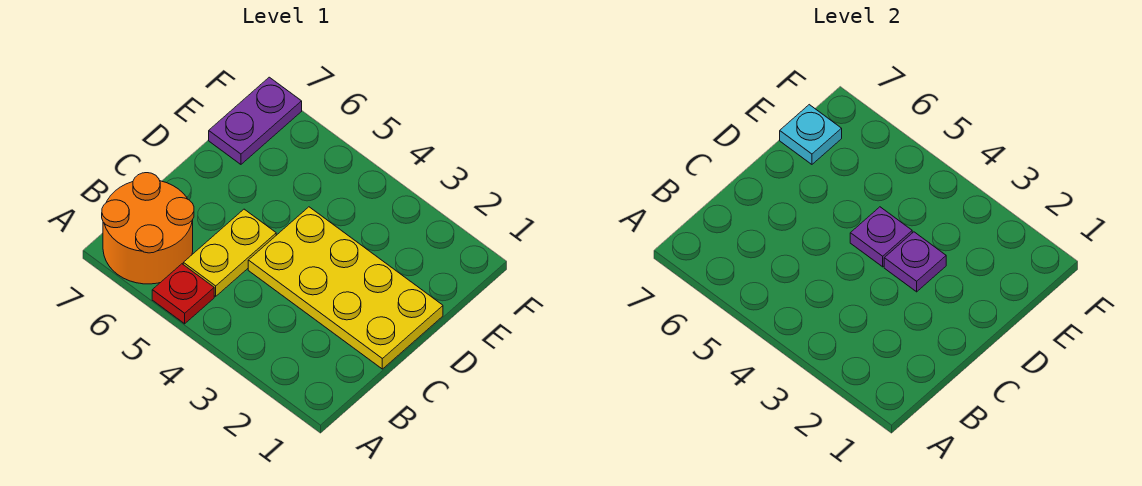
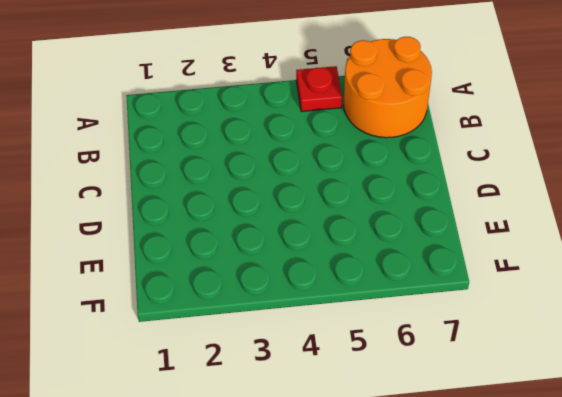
none -> yellow plate B5:C5 level 1
none -> yellow plate C1:D4 level 1

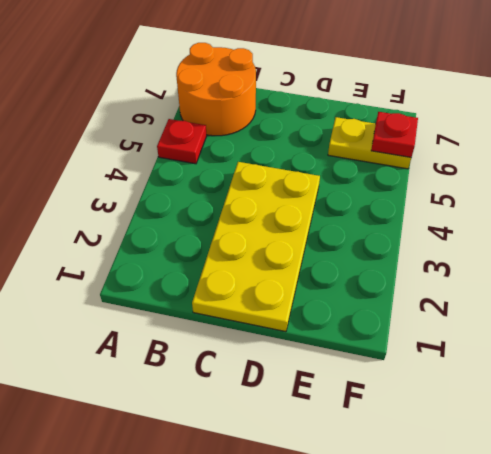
yellow plate E6:F6 level 1 -> yellow plate B5:C5 level 1
red plate F6 level 2 -> none
none -> purple plate E7:F7 level 1
none -> purple plate D3 level 2

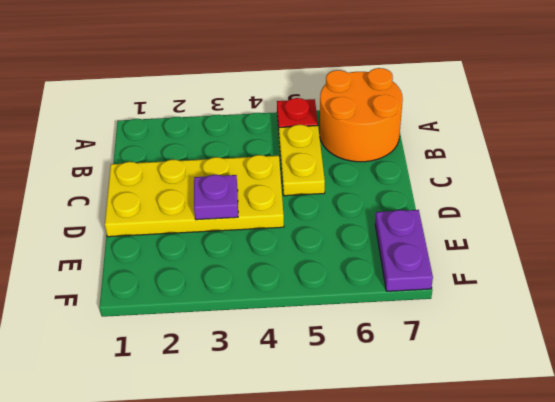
none -> purple plate D4 level 2
none -> cyan plate E7 level 2

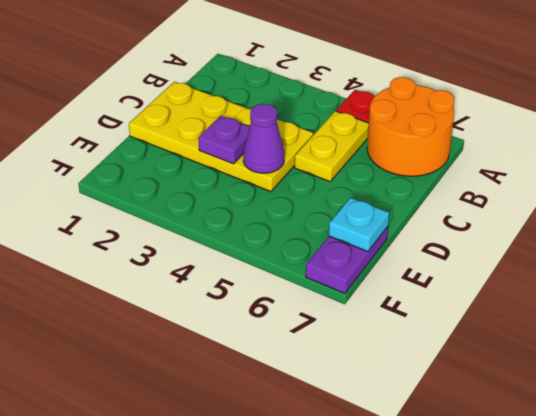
purple cone D4 level 2 -> purple plate D4 level 2

